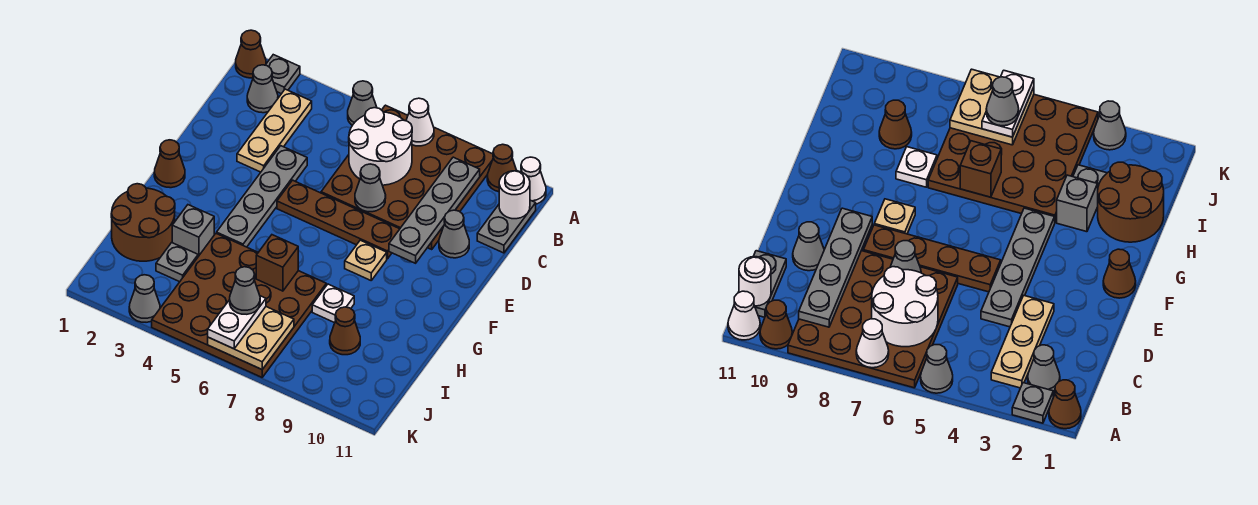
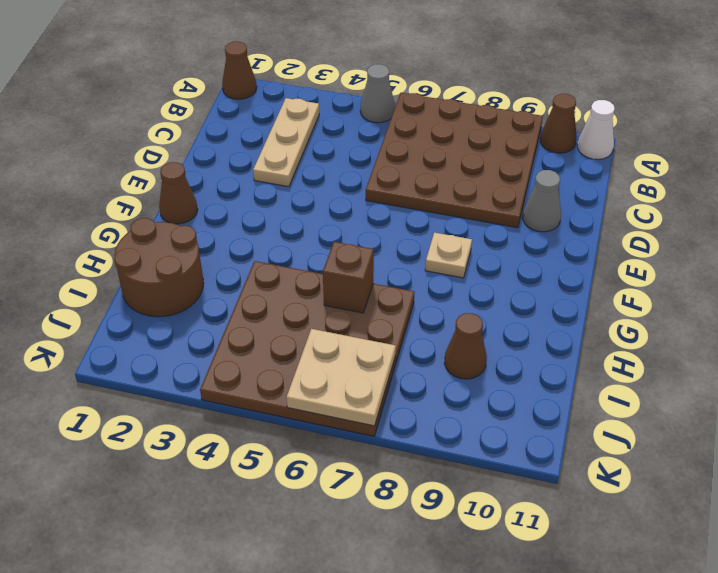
none -> grey plate A2 level 1
none -> grey cone B2 level 1
none -> grey plate B11:C11 level 1
none -> grey plate D4:G4 level 1

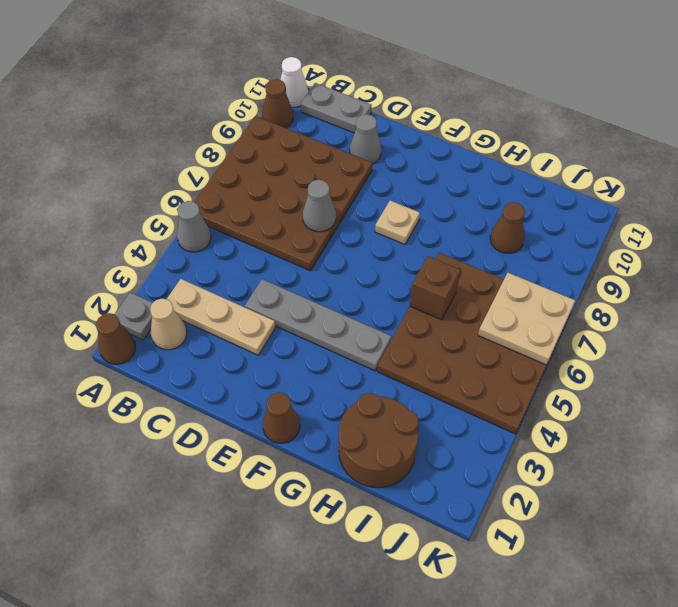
tan cone B2 level 1 -> grey cone B2 level 1
none -> brown plate E5:E8 level 1
none -> grey brick H3 level 1
none -> white plate H8 level 1
none -> grey plate I3 level 1

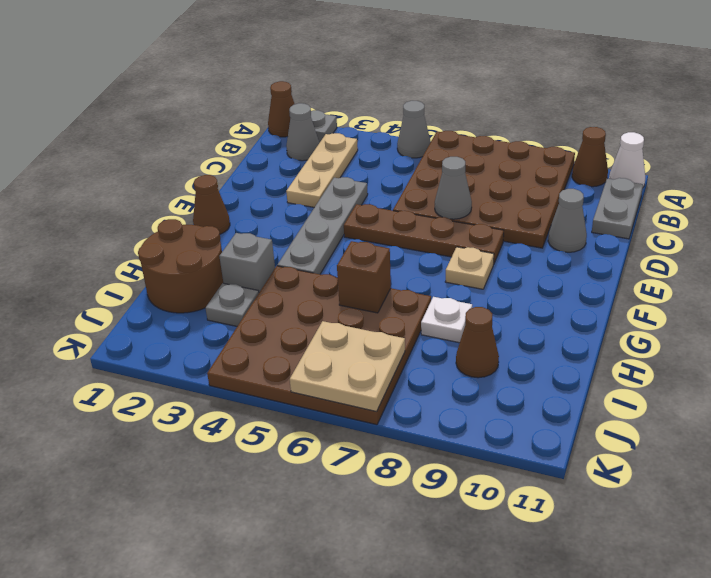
none -> grey cone K3 level 1
none -> white cone A7 level 2
none -> white round brick B6:C7 level 2
none -> grey plate B9:E9 level 2

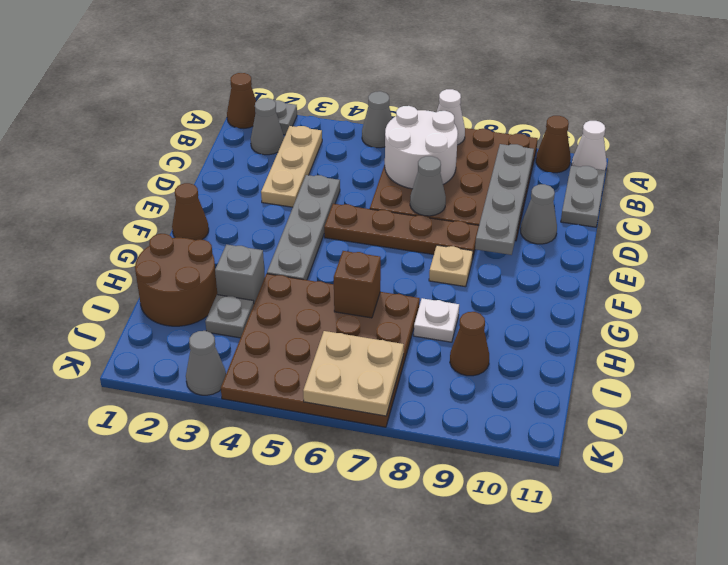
none -> white round brick B11 level 2
none -> white plate J6:K6 level 3
none -> grey cone J6 level 4

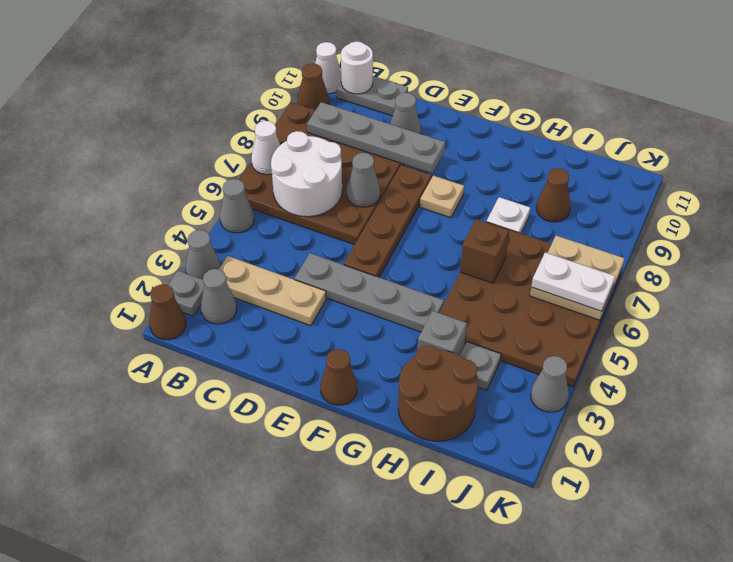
grey cone A3 level 1 -> grey cone J6 level 4

